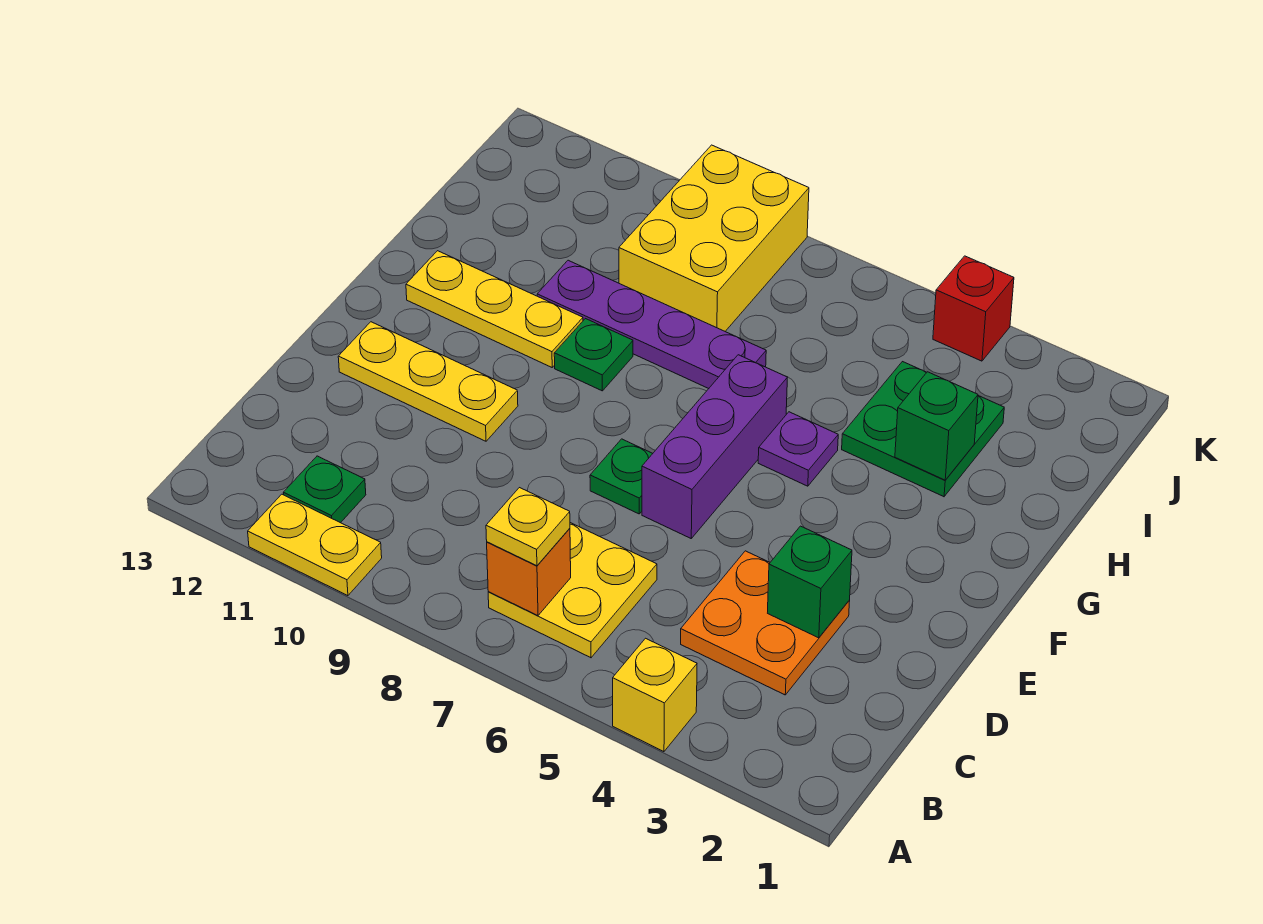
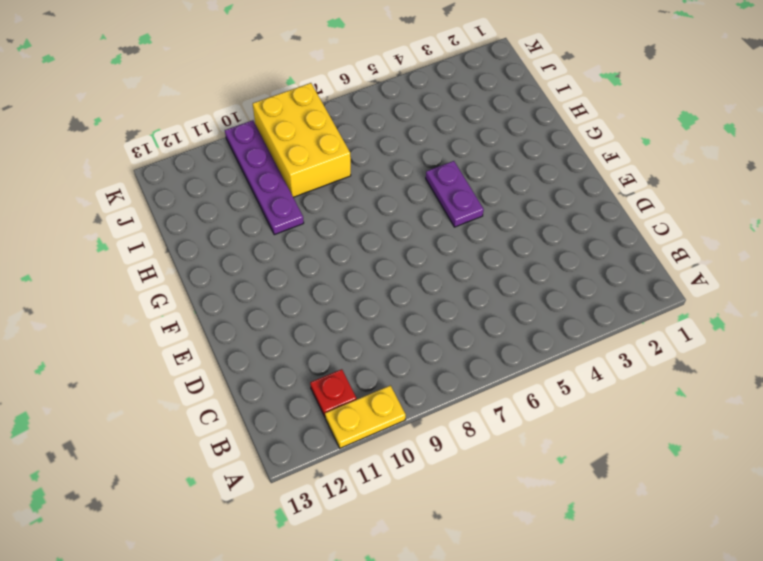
red plate B11 level 1 -> green plate B11 level 1
purple plate F5:G5 level 1 -> purple plate G5 level 1
purple plate H10:K10 level 1 -> purple plate H7:H10 level 1
none -> yellow brick A4 level 1
none -> yellow plate B6:C7 level 1
none -> orange plate C3:D4 level 1

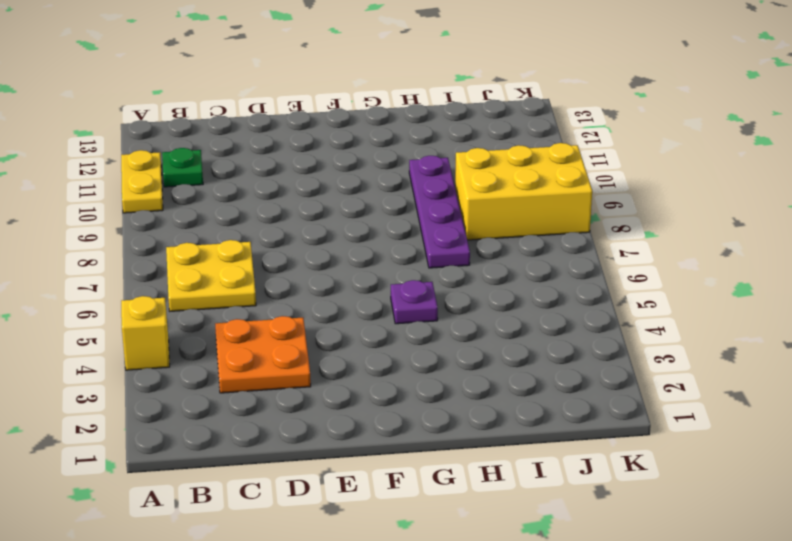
none -> purple brick E6:G6 level 1
none -> green plate E7 level 1
none -> yellow plate E10:E12 level 1

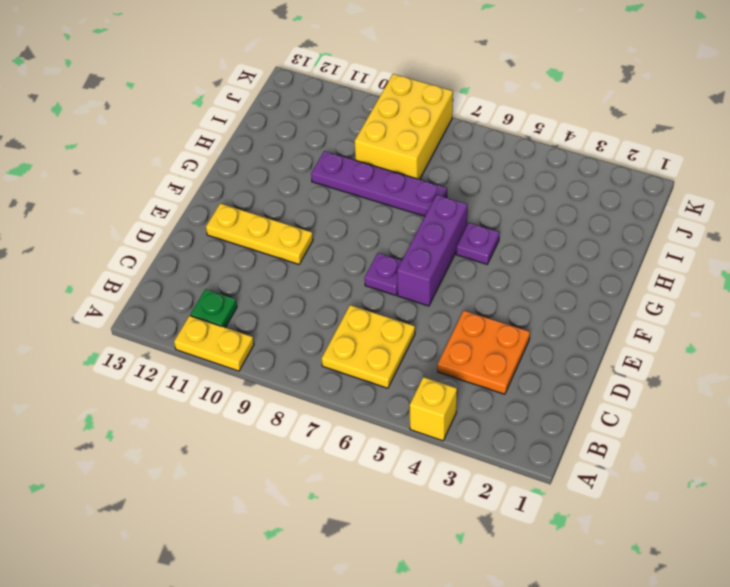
purple plate E7 level 1 -> green plate E7 level 1
none -> green plate G9 level 1
none -> yellow plate G10:G12 level 1
none -> green plate H3:I4 level 1

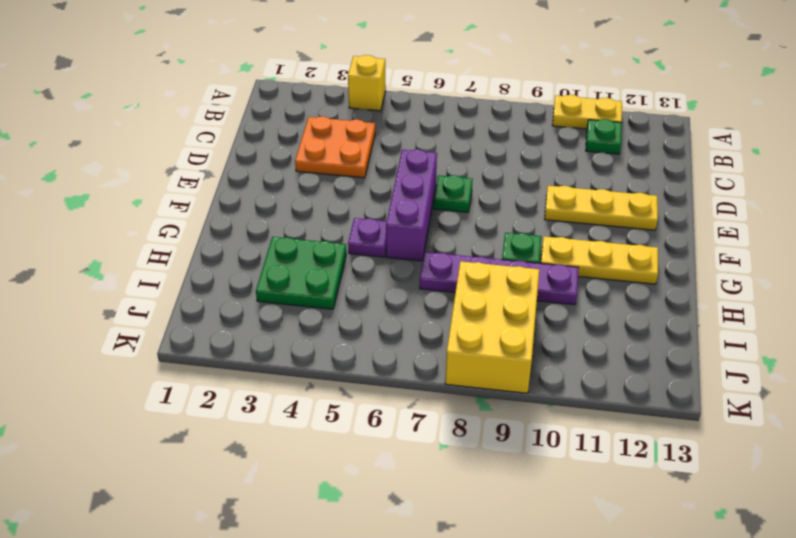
none -> yellow plate B6:C7 level 1
none -> red brick K4 level 1
none -> orange brick B7 level 2

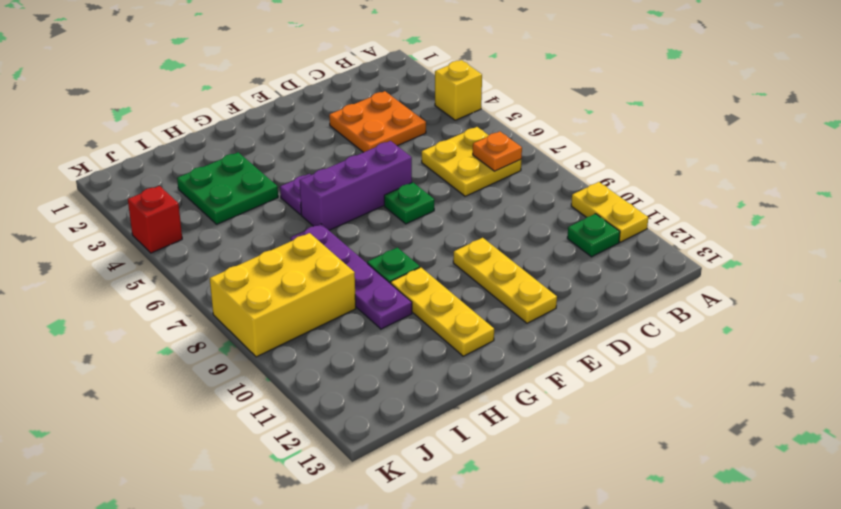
orange plate B7 level 2 -> orange brick B7 level 2
none -> green brick D3 level 2
none -> green brick H3 level 2
none -> yellow plate B7 level 3

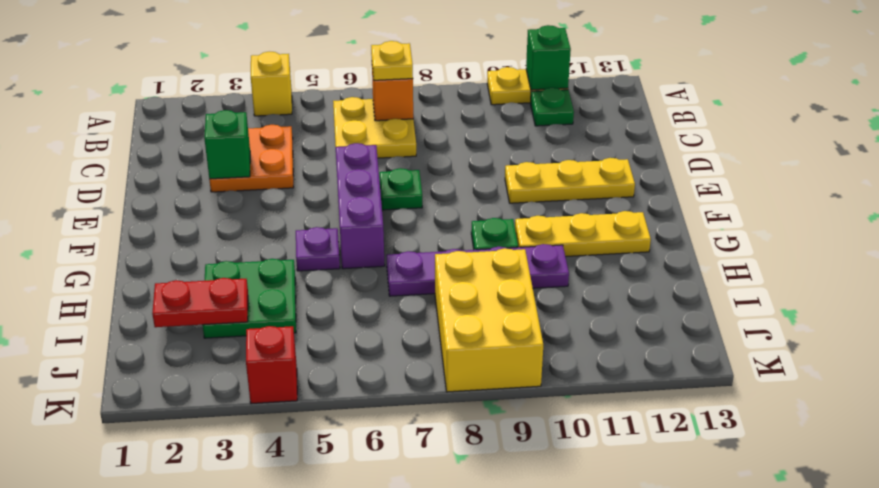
green brick A11 level 2 -> green brick H3 level 2
red plate I2:I3 level 2 -> none

